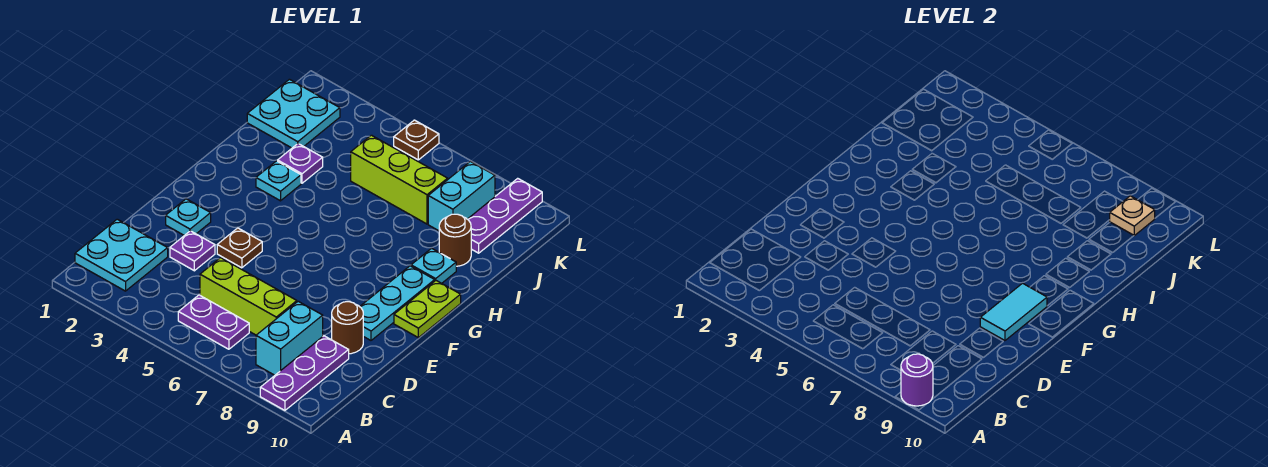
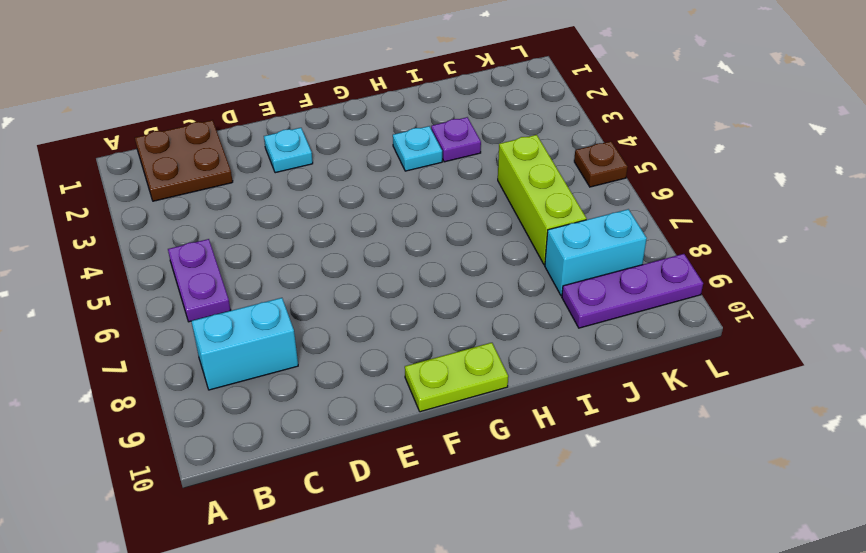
brown plate B1:C2 level 1 -> cyan plate B1:C2 level 1
none -> purple plate A9:C9 level 1
none -> lime brick C5:C7 level 1
none -> purple plate D3 level 1

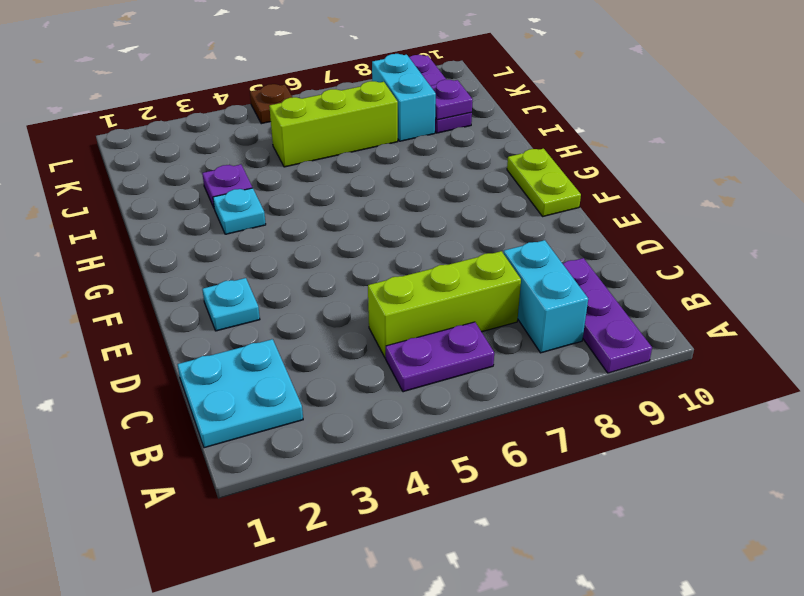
purple plate J9 level 2 -> purple plate D3 level 1
none -> brown round brick D9 level 1
none -> brown plate E4 level 1
none -> cyan plate E9:G9 level 1

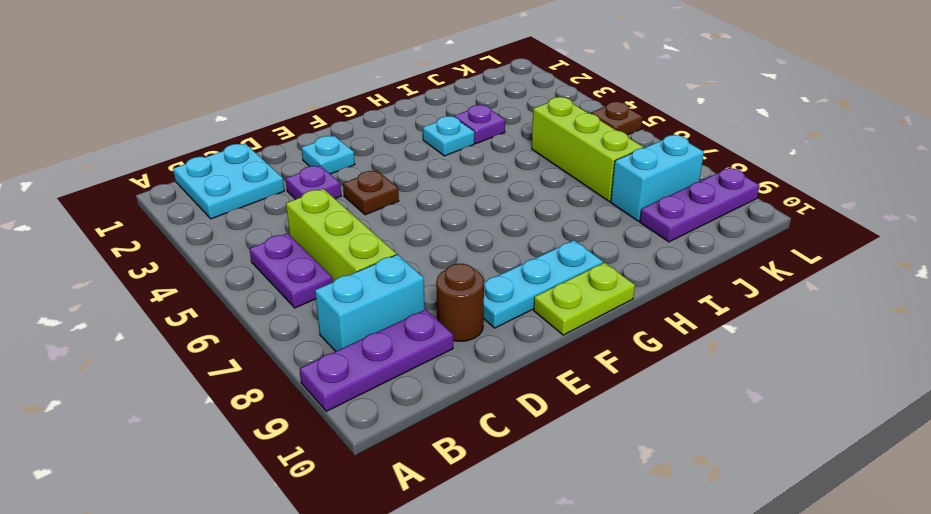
none -> cyan plate H9 level 1
none -> brown round brick I9 level 1
none -> cyan plate J1:K2 level 1

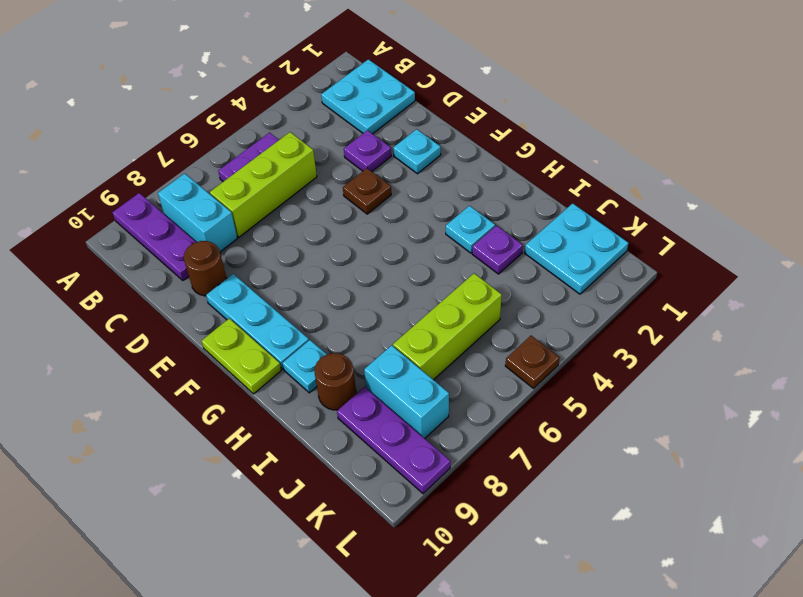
none -> purple round brick A9 level 2
none -> cyan tile E9:F9 level 2
none -> tan plate K9 level 2

